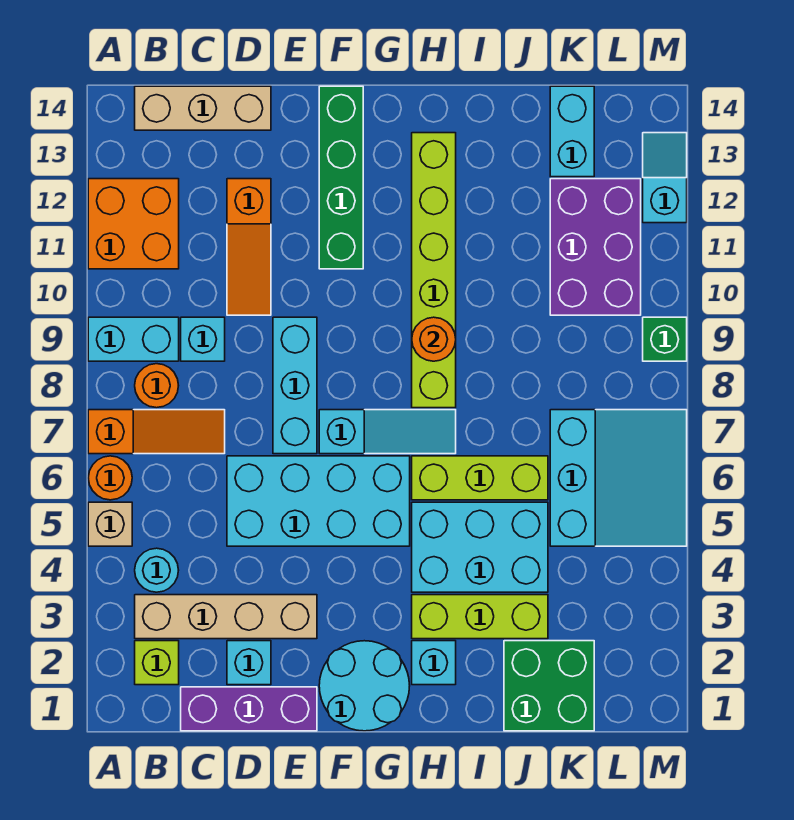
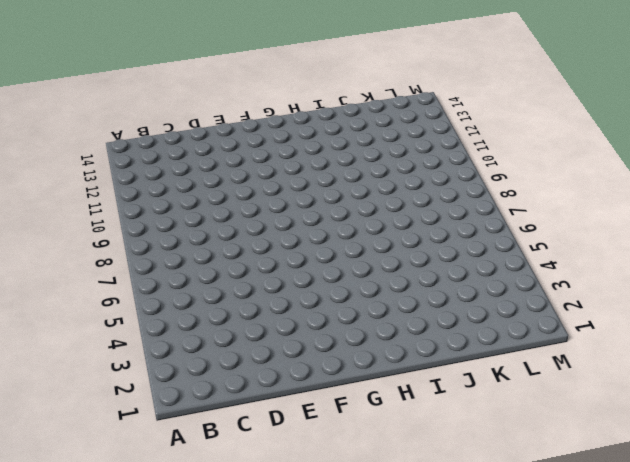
none -> tan brick A5 level 1
none -> orange round brick A6 level 1
none -> orange slope A7:C7 level 1 top A
none -> cyan brick A9:B9 level 1

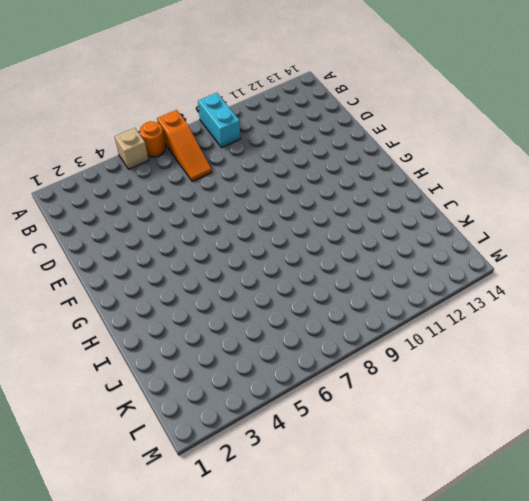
none -> orange brick A11:B12 level 1
none -> lime brick B2 level 1
none -> tan brick B3:E3 level 1
none -> cyan round brick B4 level 1

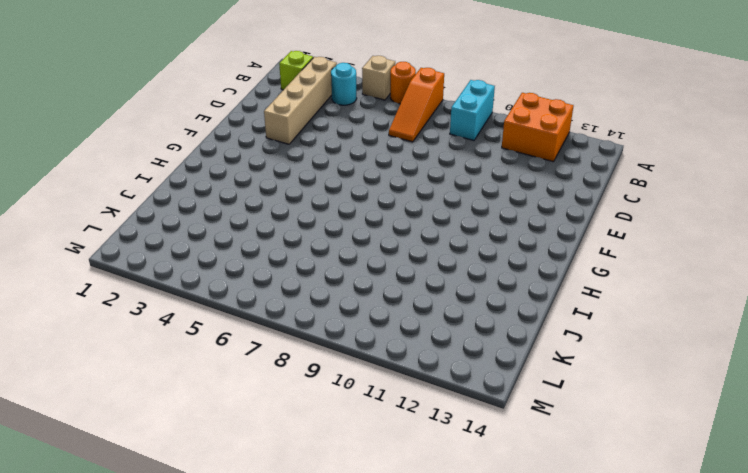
none -> orange round brick B8 level 1
none -> tan brick B14:D14 level 1
none -> purple brick C1:E1 level 1
none -> cyan brick C9 level 1

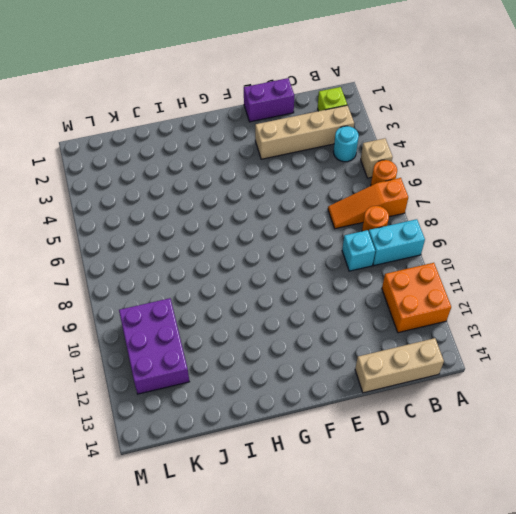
purple brick D1:E1 level 1 -> purple brick C1:E1 level 1
none -> cyan brick D2 level 1
none -> cyan brick D5:G6 level 1
none -> orange slope D10:D12 level 1 top 12
none -> cyan brick E7:E9 level 1

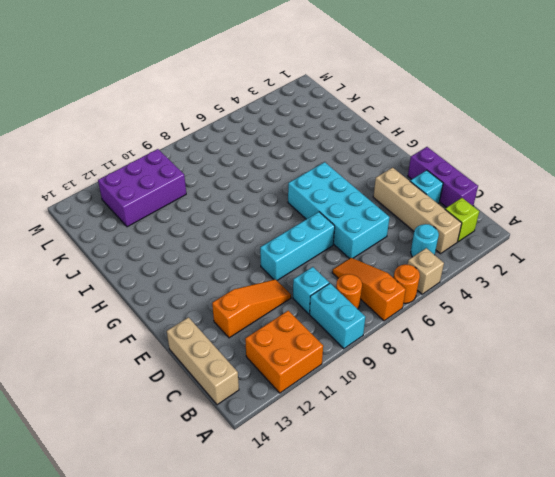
none -> cyan round brick F1:G2 level 1
none -> cyan slope F7:H7 level 1 top F
none -> green brick F11:F14 level 1
none -> cyan brick H2 level 1

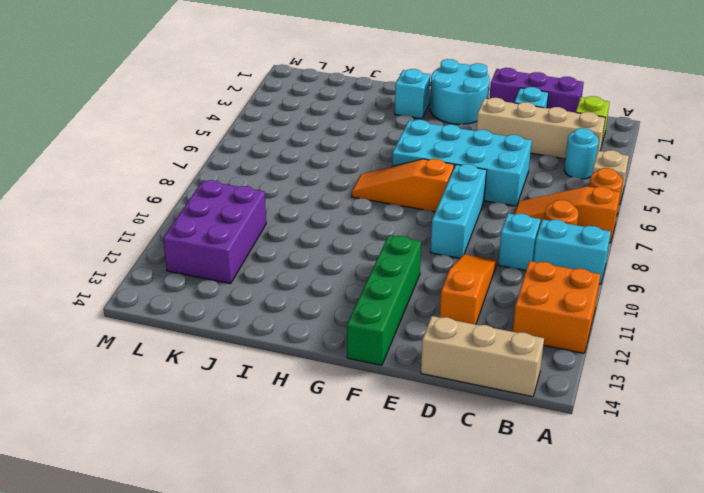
orange slope F7:H7 level 1 top F -> cyan slope F7:H7 level 1 top F
none -> lime brick H3:J3 level 1
none -> cyan brick H4:J5 level 1
none -> lime brick H6:J6 level 1
none -> lime brick H8:H13 level 1

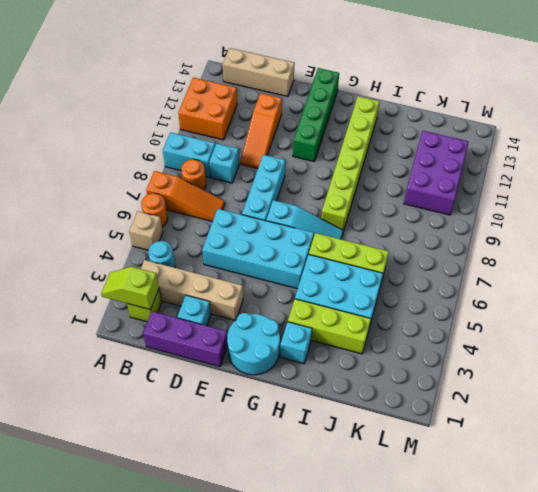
lime slope A2:B2 level 2 top B -> none
none -> green brick J1:K2 level 1
none -> cyan slope K5:M7 level 1 top K
none -> cyan brick K13:K14 level 1
none -> green brick M9 level 1

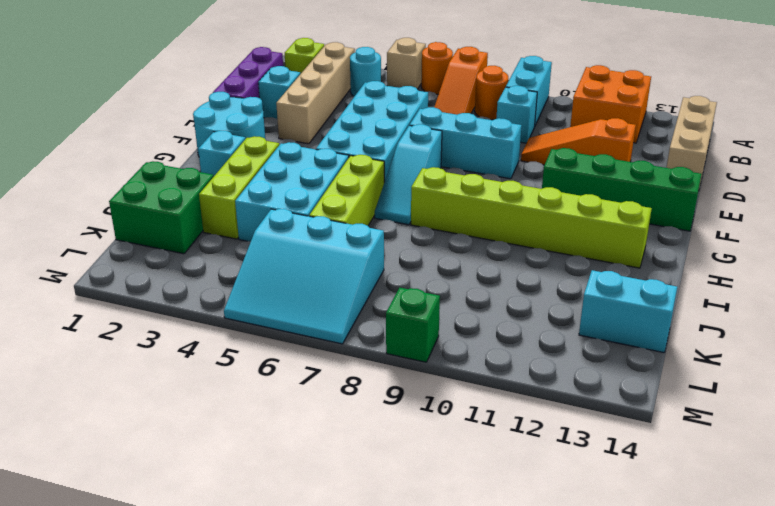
none -> purple brick K10:L12 level 1
none -> cyan slope M12:M13 level 1 top 12
none -> orange round brick H9 level 2

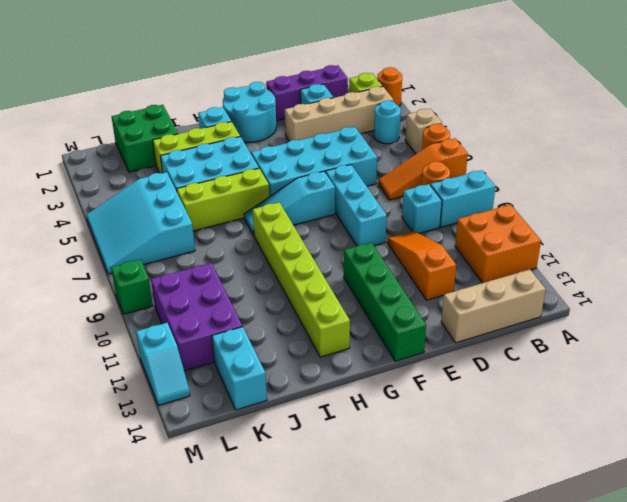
orange round brick A2 level 1 -> orange round brick H9 level 2

